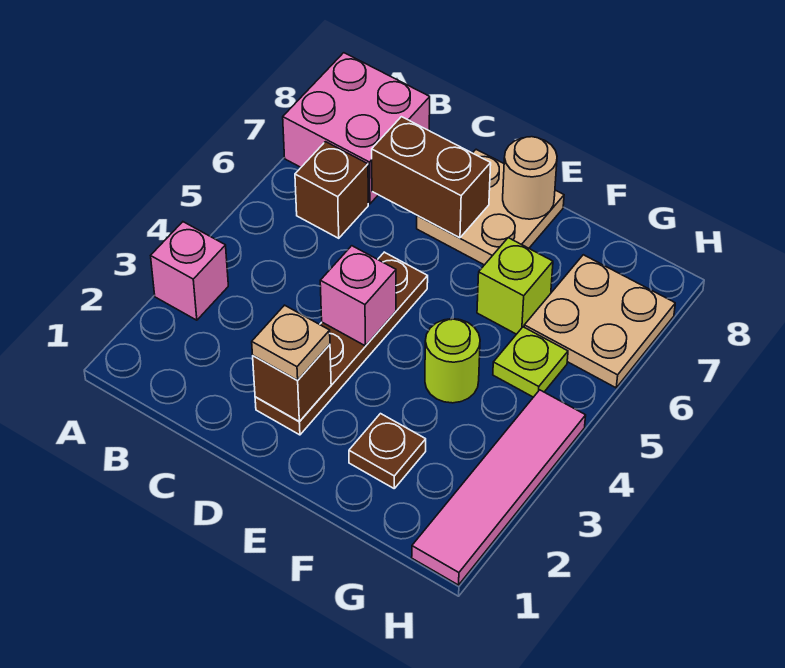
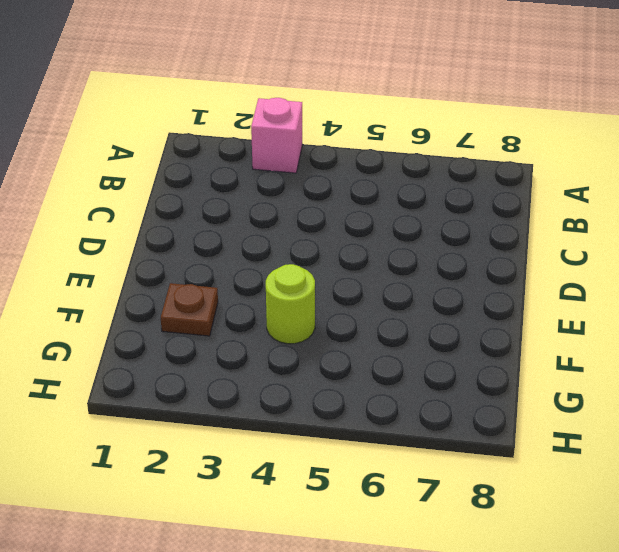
none -> pink brick A7:B8 level 1
none -> brown brick B6 level 1
none -> brown plate D2:D5 level 1

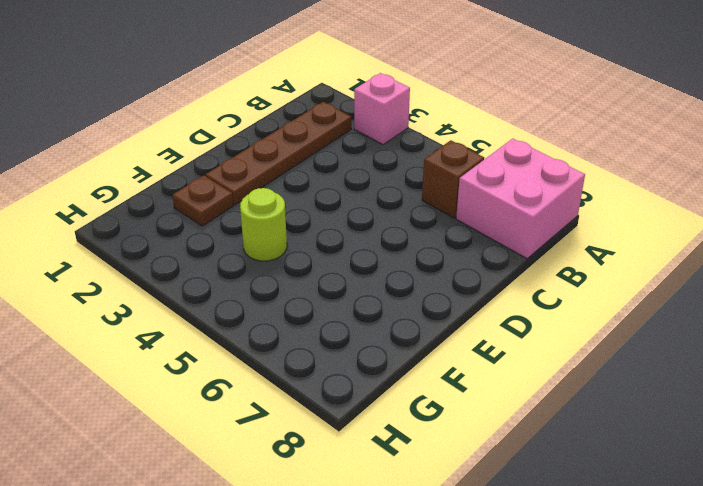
brown plate B2:E2 level 1 -> brown plate D2:D5 level 1
none -> tan plate D7:E8 level 1
none -> lime brick F6 level 1
none -> lime plate G5 level 1

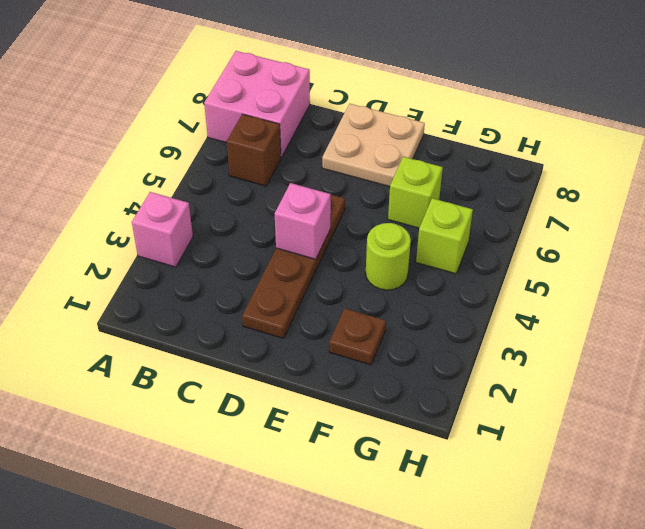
lime brick G5 level 1 -> lime plate G5 level 1
none -> tan plate G6:H7 level 1
none -> pink tile H1:H4 level 1
none -> brown brick C7:D7 level 2

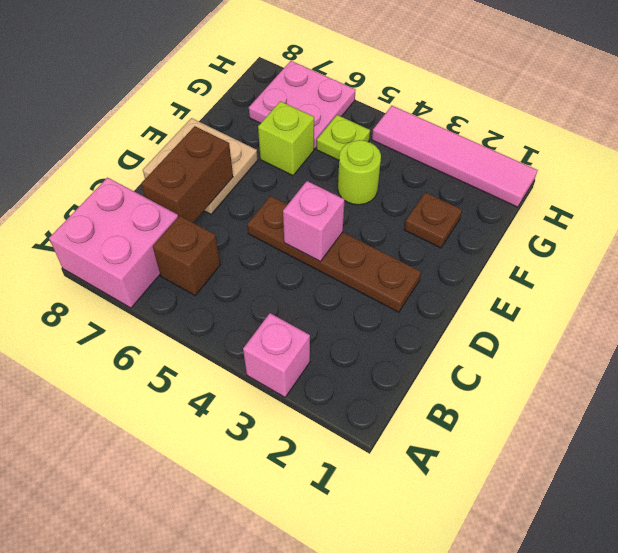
pink plate G6:H7 level 1 -> tan plate G6:H7 level 1
none -> brown brick D2 level 2
none -> tan round brick E8 level 2
none -> tan plate D2 level 3

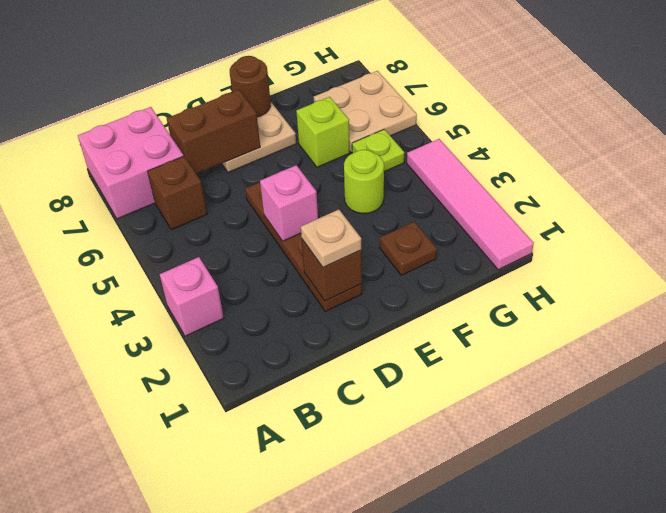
brown round brick E8 level 2 -> tan round brick E8 level 2

